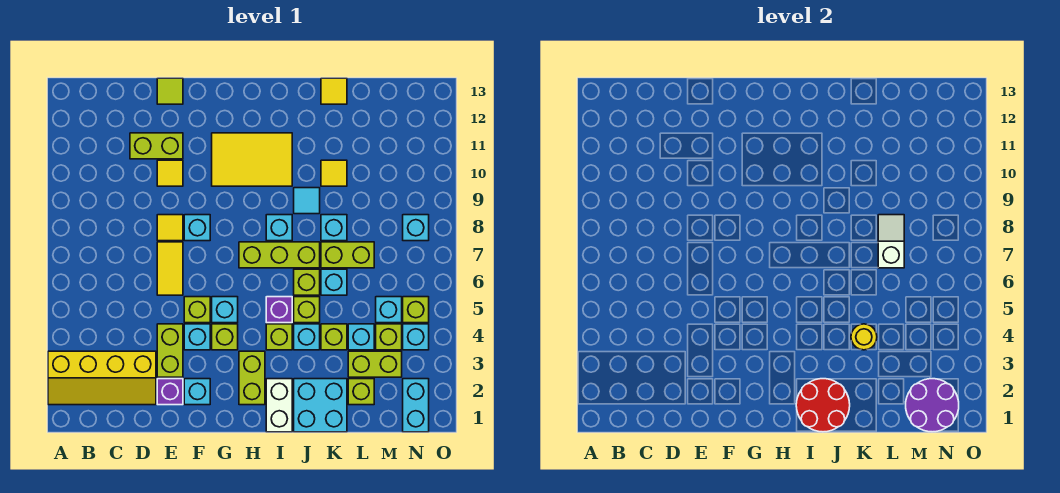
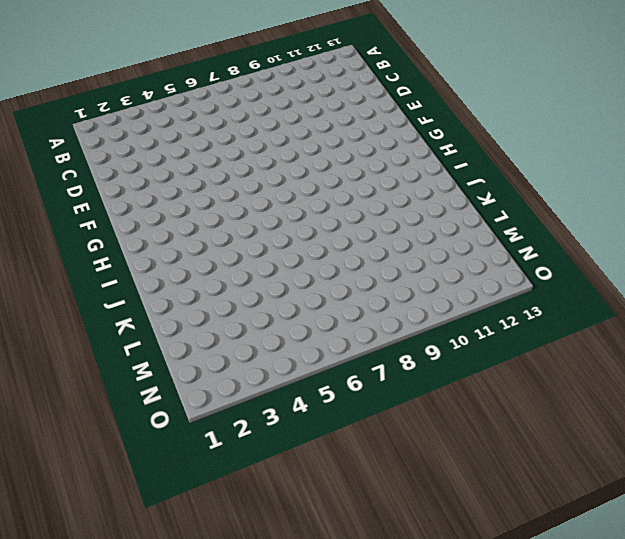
none -> yellow slope A2:D3 level 1 top 3
none -> lime brick D11:E11 level 1
none -> purple brick E2 level 1
none -> lime brick E3:E4 level 1

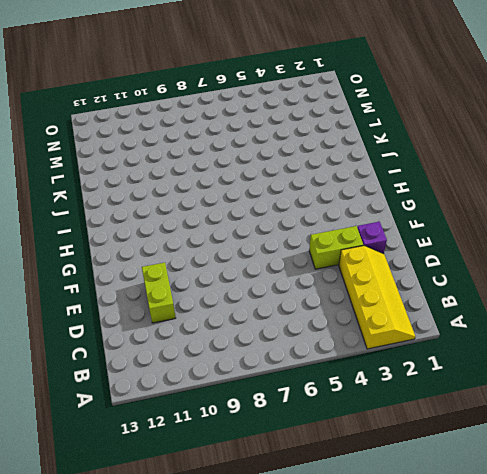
none -> yellow tile E6:E7 level 1
none -> yellow tile E8 level 1
none -> yellow tile E10 level 1
none -> lime tile E13 level 1

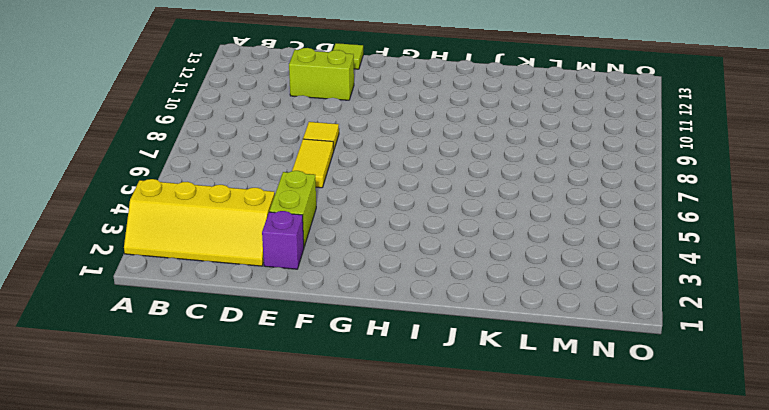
none -> yellow tile E10 level 1
none -> cyan brick F2 level 1
none -> cyan brick F4 level 1
none -> lime brick F5 level 1

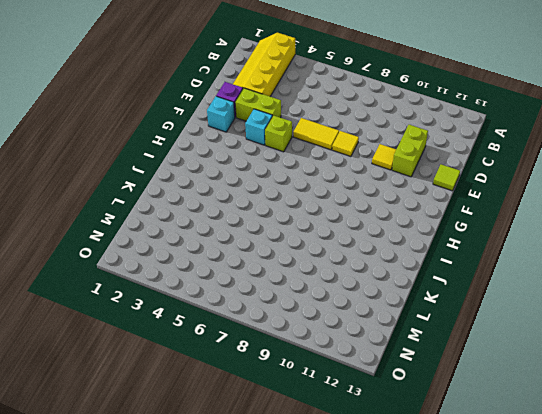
none -> cyan brick F8 level 1
none -> lime brick G4 level 1
none -> cyan brick G5 level 1
none -> yellow tile G10:I11 level 1

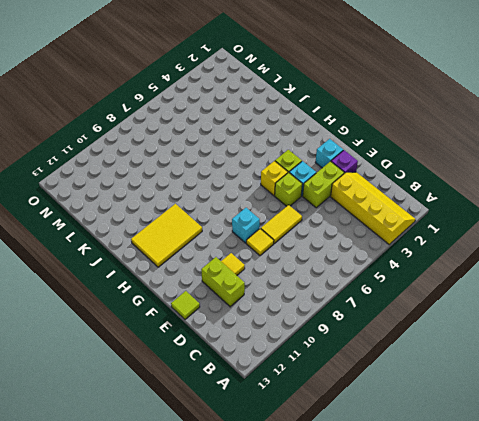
yellow brick G5 level 1 -> cyan brick G5 level 1
yellow tile H10:I12 level 1 -> yellow tile G10:I11 level 1
none -> lime brick H2:H3 level 1
none -> lime brick H7:J7 level 1
none -> white brick I1:I2 level 1
none -> lime brick I4 level 1

